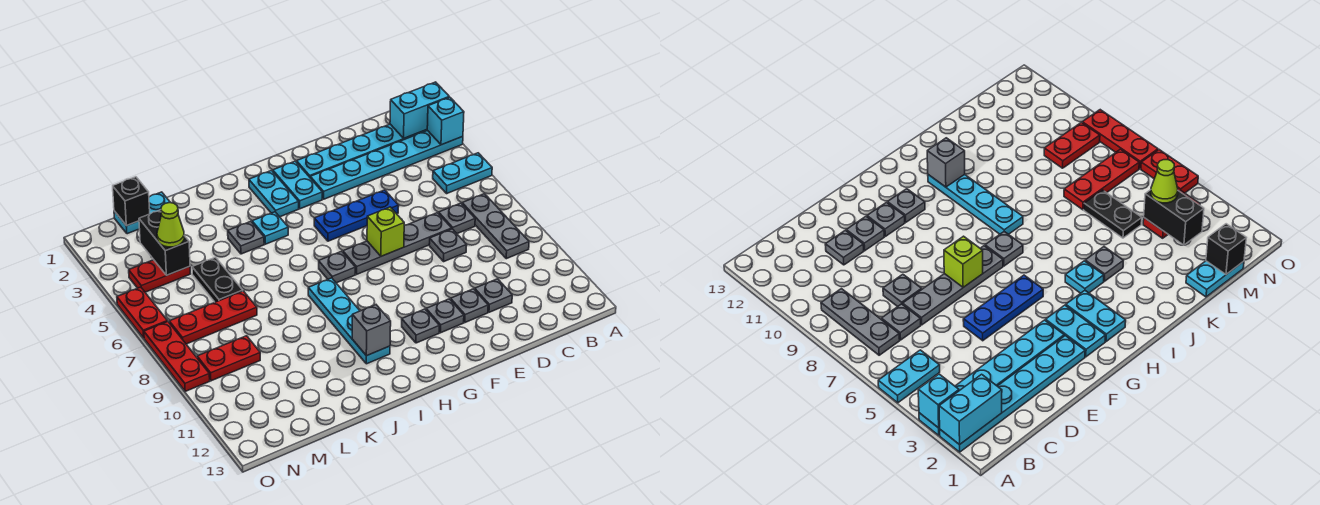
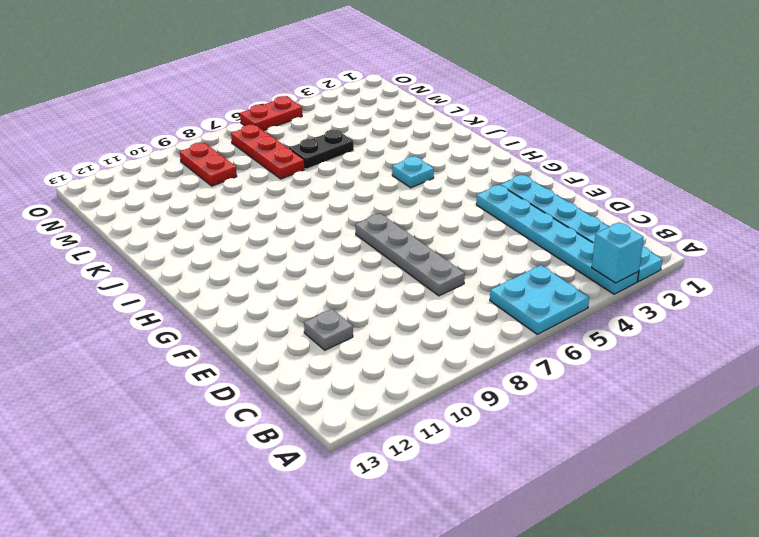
cyan plate A5:B6 level 1 -> cyan plate A5:B5 level 1
none -> grey plate B7:B9 level 1
none -> grey plate C7 level 1
none -> grey plate D8 level 1
none -> blue plate E5:G5 level 1

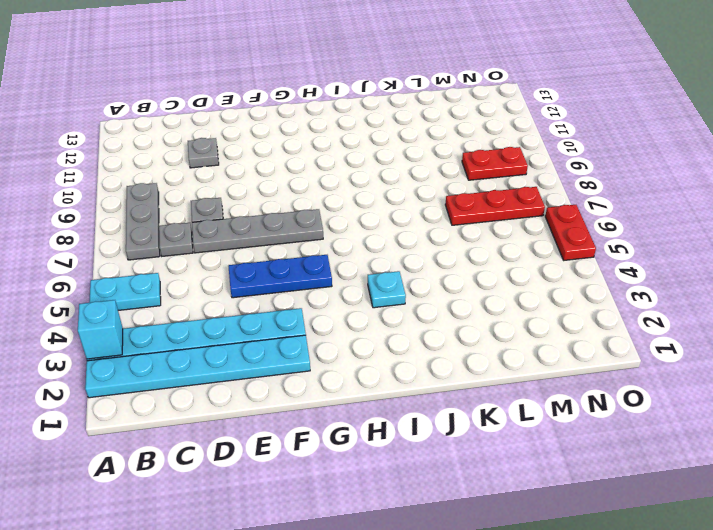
none -> grey plate E11 level 1
none -> grey plate F11 level 1
none -> cyan plate G2:G3 level 1
none -> grey plate G11 level 1

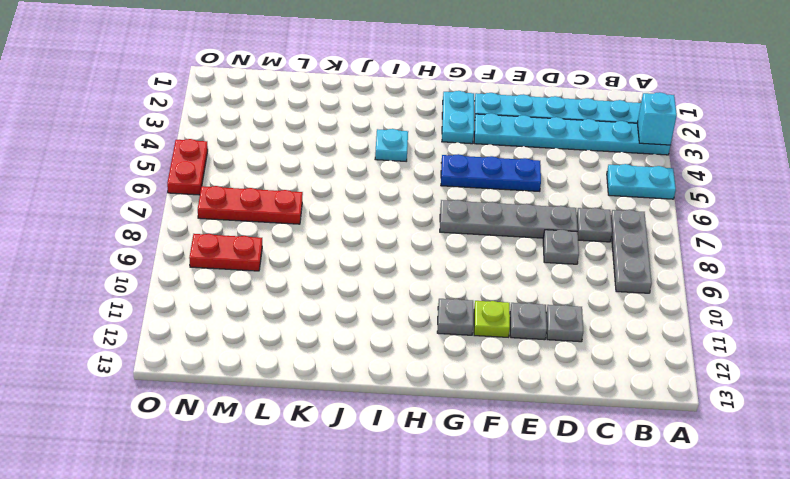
lime plate F11 level 1 -> grey plate F11 level 1
none -> cyan plate H2:H3 level 1
none -> grey plate H7 level 1
none -> cyan plate I8:I11 level 1
none -> grey plate J4 level 1

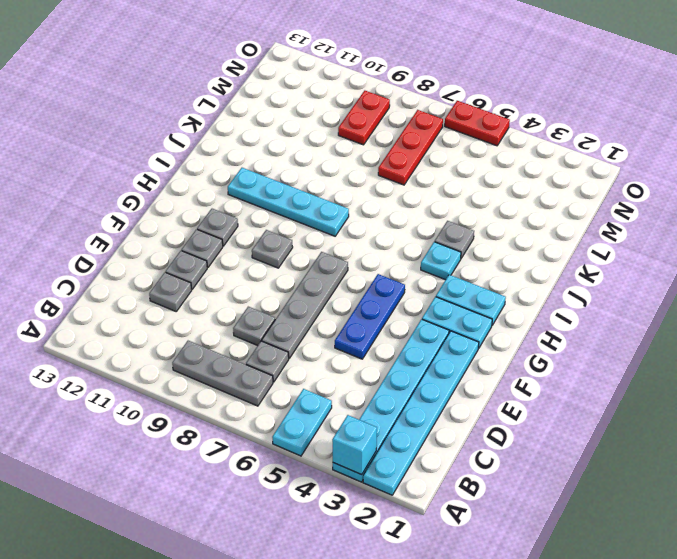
grey plate G9 level 1 -> grey plate H7 level 1
none -> cyan plate L1:M1 level 1
none -> black plate L5:L6 level 1
none -> red plate M4:N4 level 1
none -> red plate O7:O9 level 1

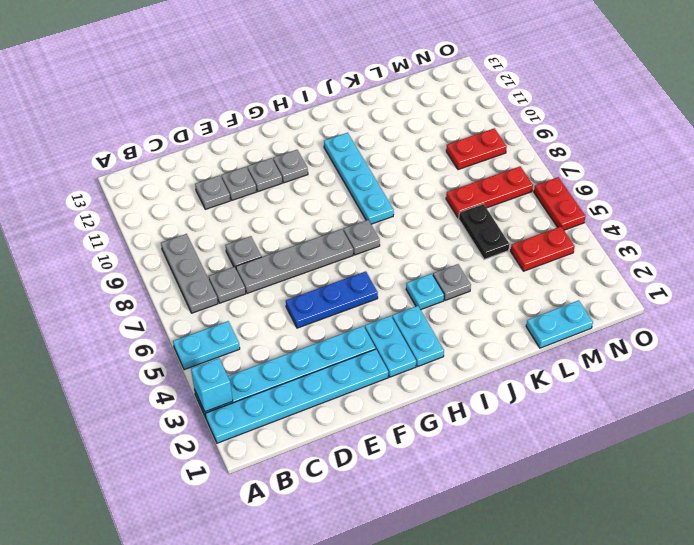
none -> red plate O7:O9 level 1
none -> cyan brick A2:B2 level 2
none -> lime brick F7 level 2
none -> grey brick I11 level 2

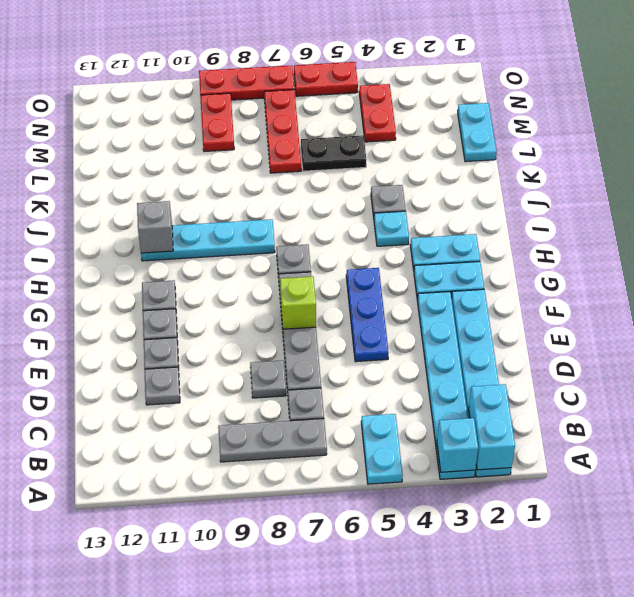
none -> black brick M1 level 2
none -> black brick M3:M4 level 2
none -> lime cone M4 level 3

